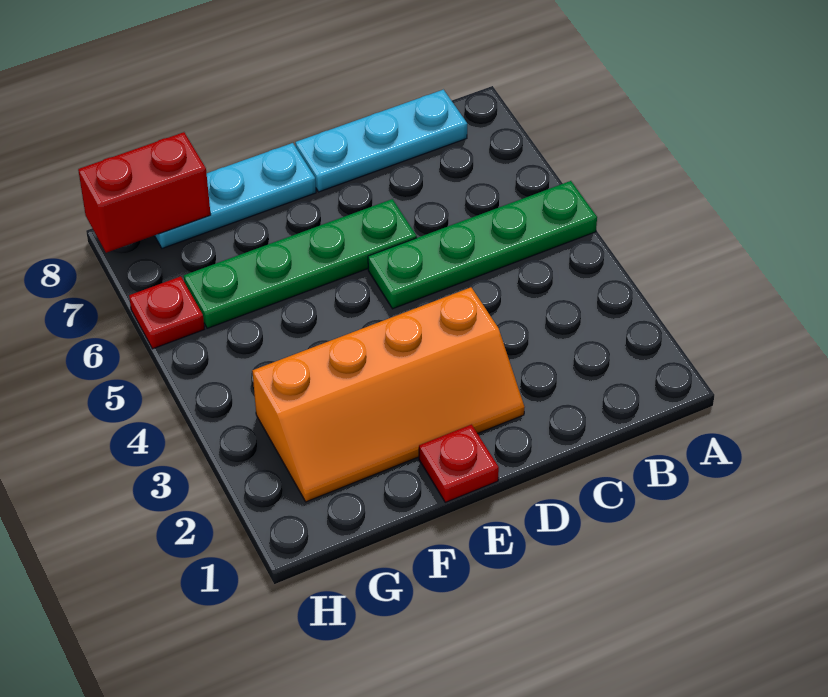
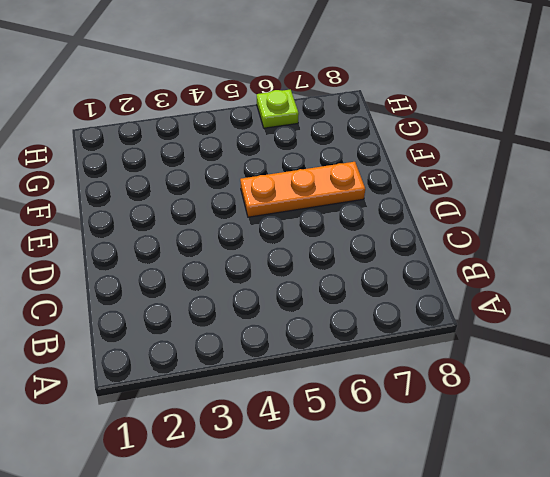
orange plate E5:E7 level 1 -> green plate D6:G6 level 1
lime plate H6 level 1 -> red plate H6 level 1
none -> green plate A5:D5 level 1
none -> cyan plate B8:D8 level 1

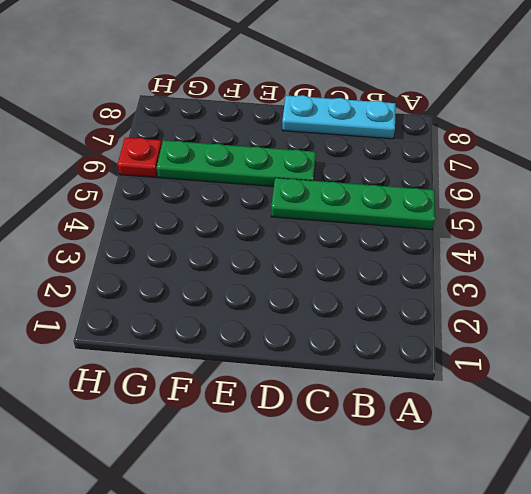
none -> orange slope D2:G3 level 1 top 3
none -> red plate E1 level 1

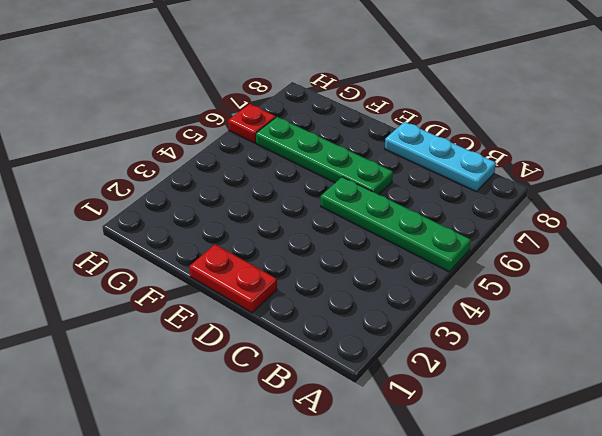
red plate D1:E1 level 1 -> red plate E1 level 1
none -> orange slope D2:G3 level 1 top 3
none -> cyan plate E8:G8 level 1

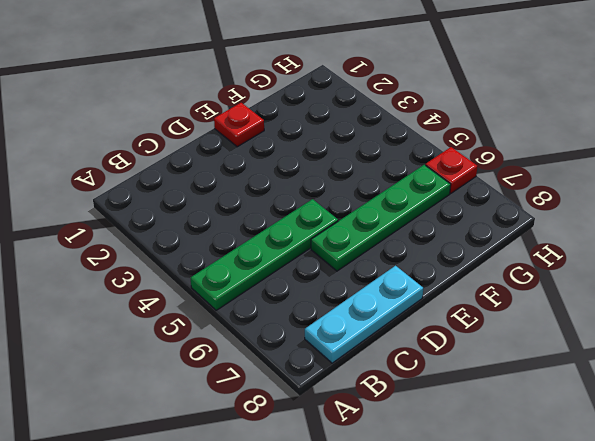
none -> orange slope D2:G3 level 1 top 3
none -> cyan plate E8:G8 level 1

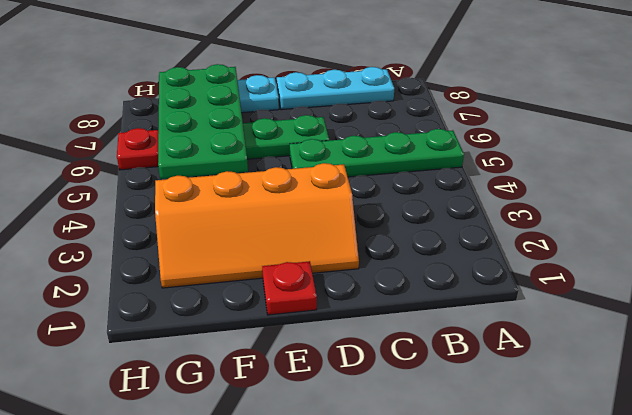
green plate F5:G8 level 2 -> red brick G8:H8 level 2

